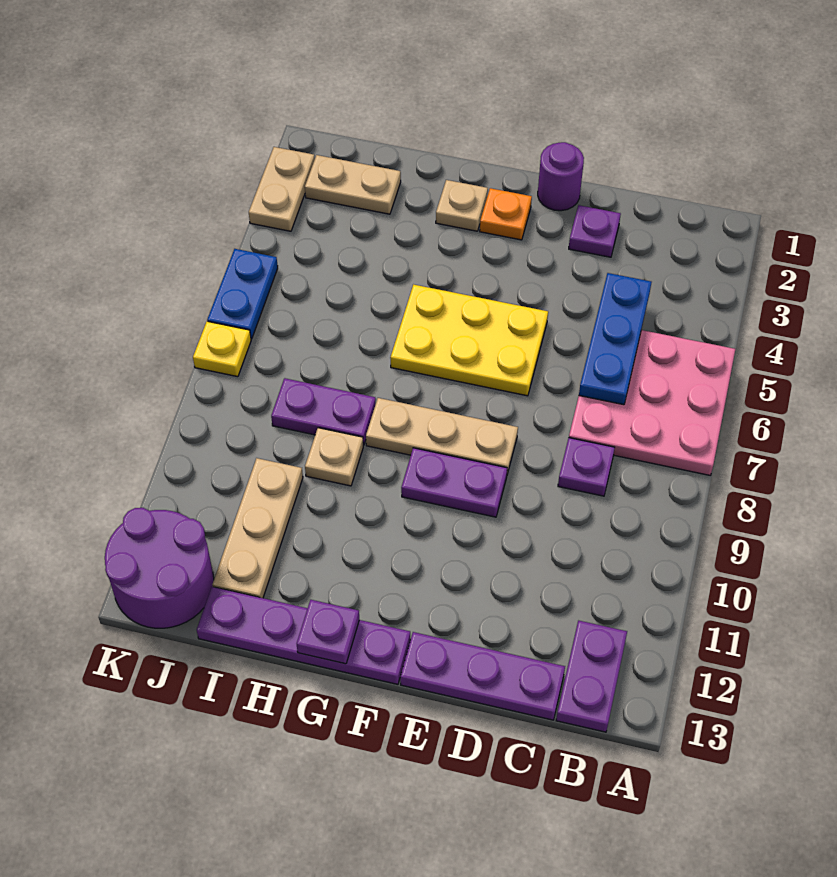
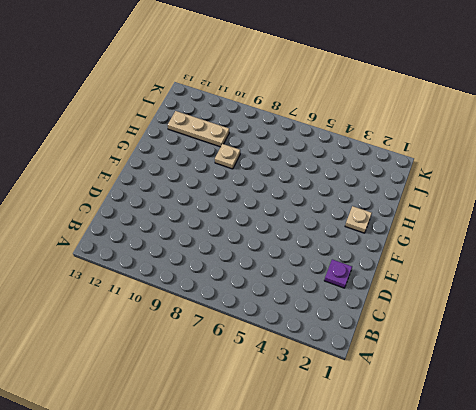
none -> pink plate A5:C7 level 1
none -> purple plate B12:B13 level 1
none -> purple plate C8 level 1

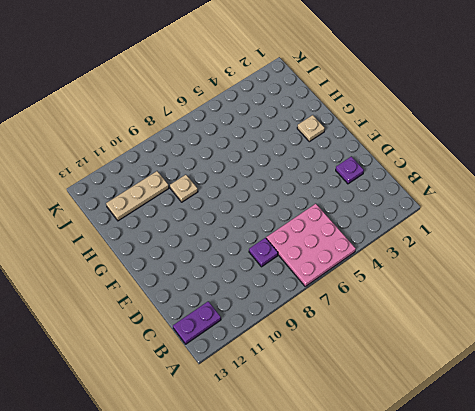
none -> purple plate C13:E13 level 1
none -> purple round brick E1 level 1
none -> yellow plate E5:G6 level 1

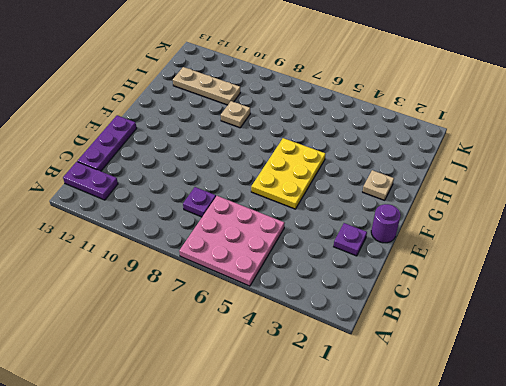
none -> tan plate E8:G8 level 1
none -> purple plate E9:F9 level 1
none -> orange plate F2 level 1

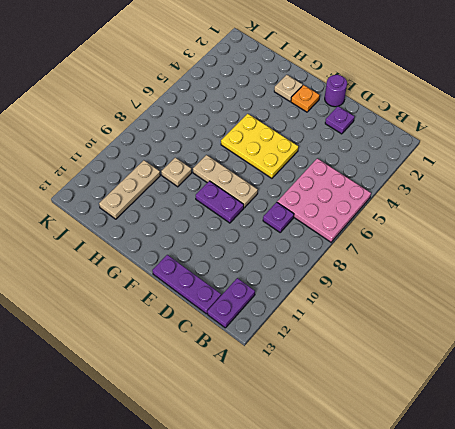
none -> purple plate F13:I13 level 1
none -> purple plate H8:I8 level 1
none -> tan plate I2:J2 level 1

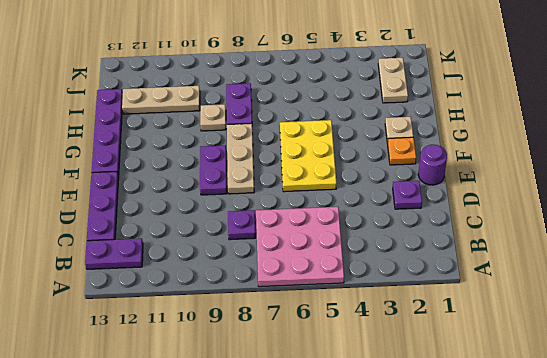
none -> purple round brick J12:K13 level 1
none -> tan plate K2:K3 level 1
none -> blue plate K5:K6 level 1

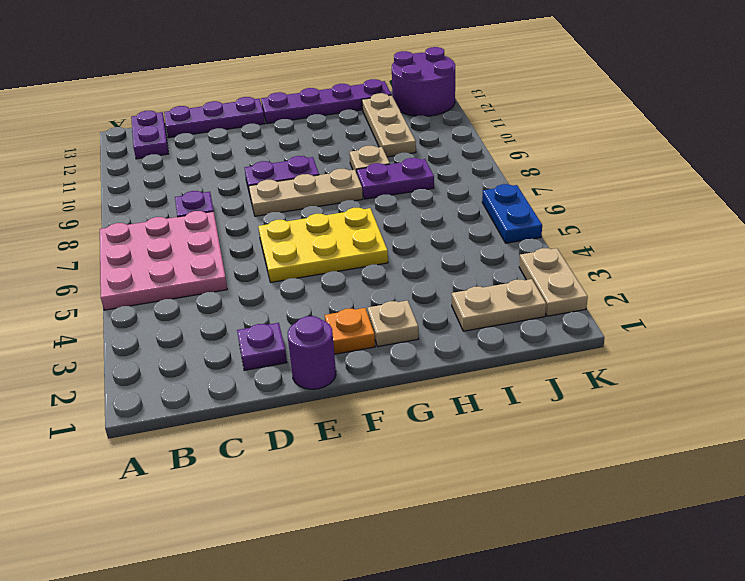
none -> yellow plate K7 level 1
none -> blue plate C4:C6 level 2
none -> purple plate G13 level 2

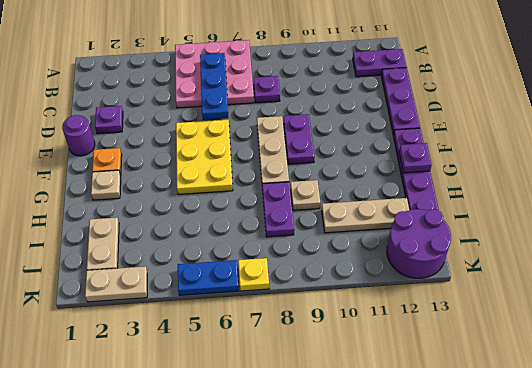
blue plate B6:D6 level 2 -> blue plate C4:C6 level 2

